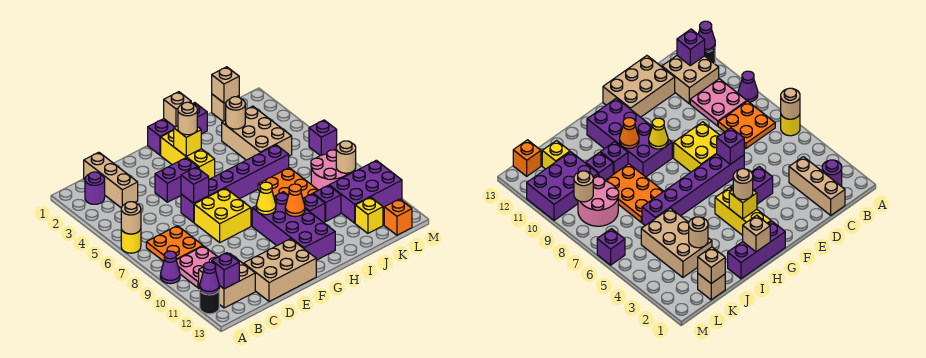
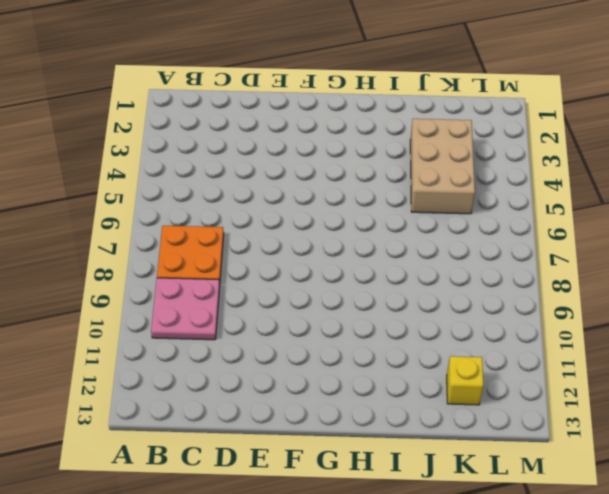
none -> yellow round brick A6 level 1
none -> purple cone A9 level 1
none -> black round brick A12 level 1
none -> purple round brick B2 level 1

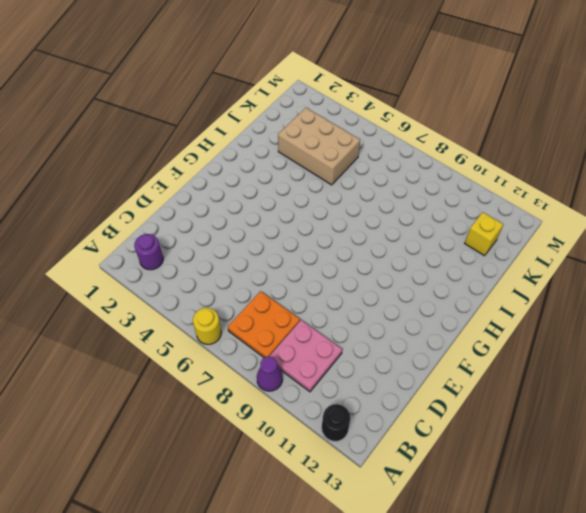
none -> tan brick B11:C12 level 1
none -> tan brick C1:C3 level 1
none -> tan brick D12:F13 level 1
none -> purple brick E4:F4 level 1

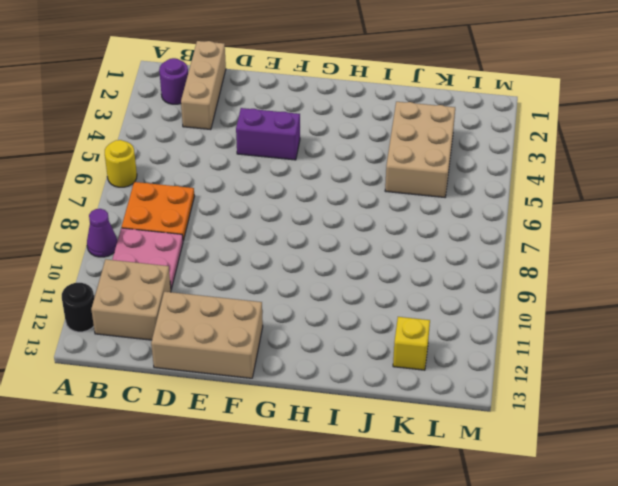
none -> purple brick E6:J6 level 1
none -> yellow brick E7:F8 level 1
none -> purple brick G1:I1 level 1
none -> yellow brick G2:G4 level 1

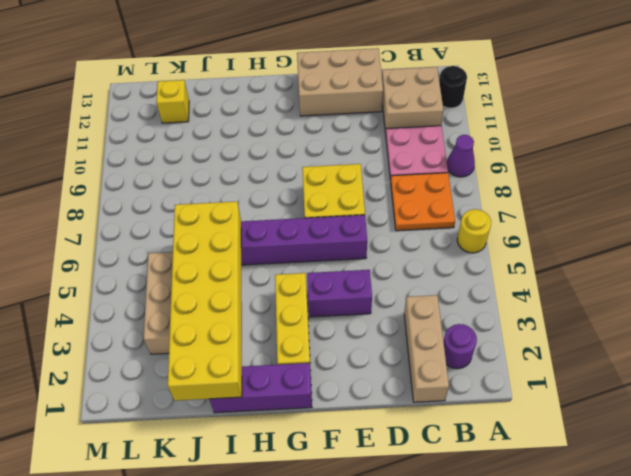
yellow brick I1:J6 level 2 -> tan round brick J3 level 2
none -> purple brick G9:H12 level 1
none -> orange plate I7:J9 level 1
none -> purple brick I10 level 1
none -> purple brick J10 level 1

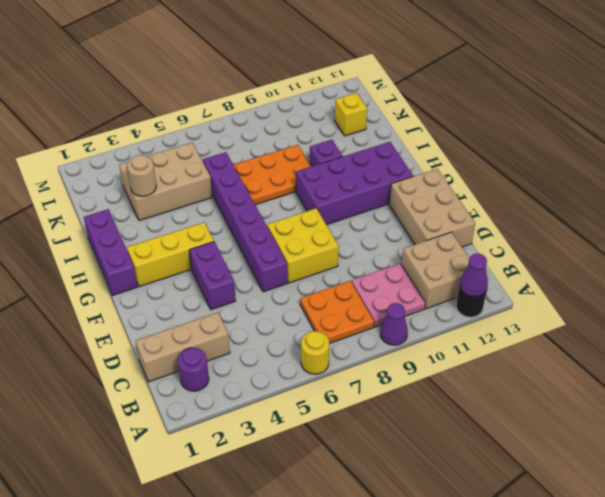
none -> purple brick J10 level 1
none -> tan brick K1 level 1
none -> pink round brick K8:L9 level 1
none -> purple brick K10:M11 level 1

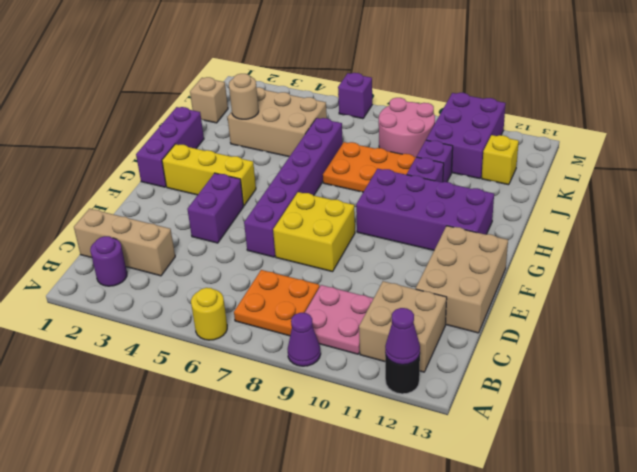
none -> orange brick L13 level 1
none -> tan round brick A6 level 2
none -> purple brick B12 level 2
none -> purple brick E6 level 2

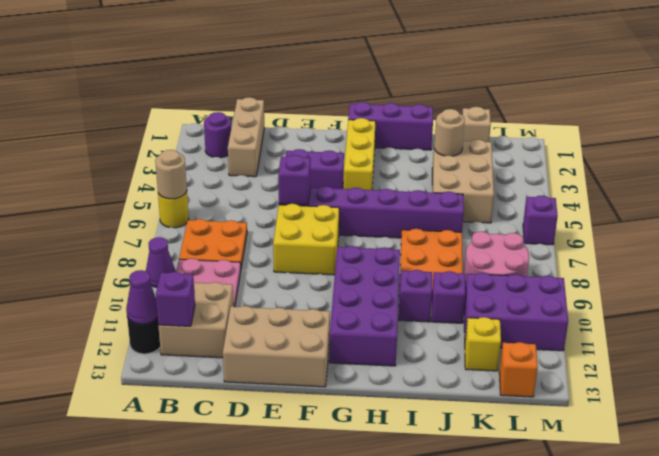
none -> yellow brick G3 level 2
none -> yellow cone G9 level 2
none -> tan brick H1 level 2
none -> orange cone H10 level 2

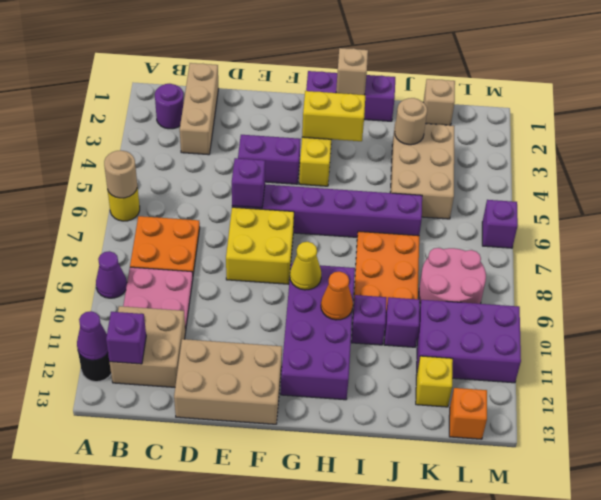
yellow brick G3:H3 level 2 -> yellow brick G3 level 2
none -> tan brick K1 level 2
none -> tan round brick L9 level 2
none -> tan round brick G3 level 3

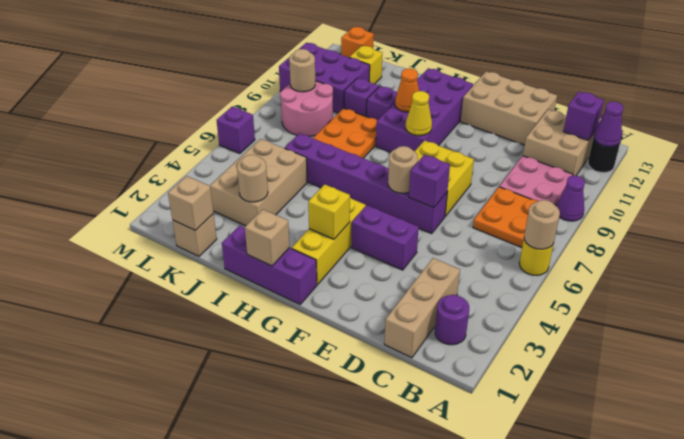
tan round brick F6 level 2 -> tan round brick G3 level 3

